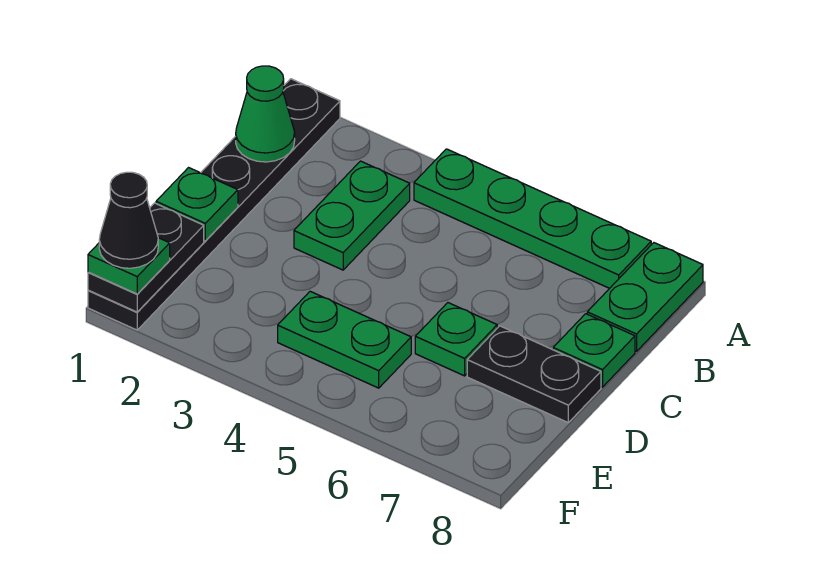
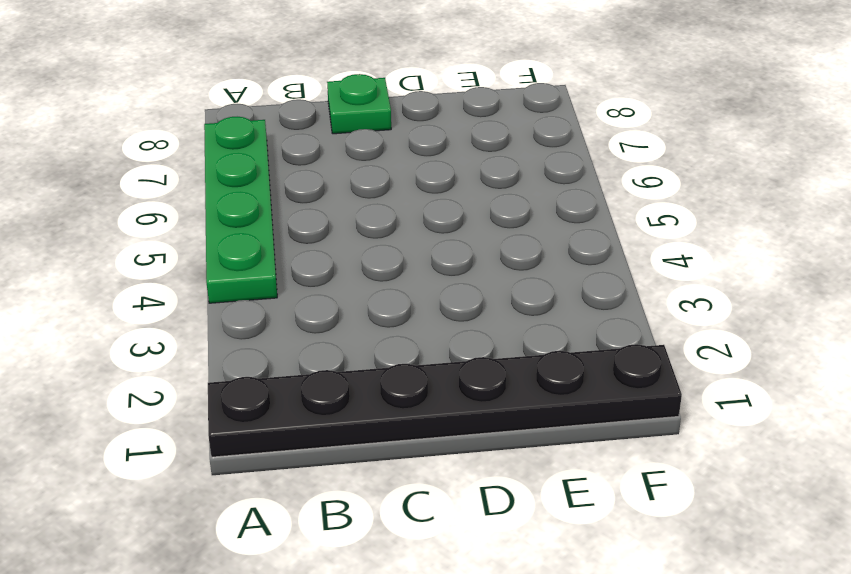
none -> green plate A8:B8 level 1
none -> green plate B3:C3 level 1
none -> green plate D6 level 1

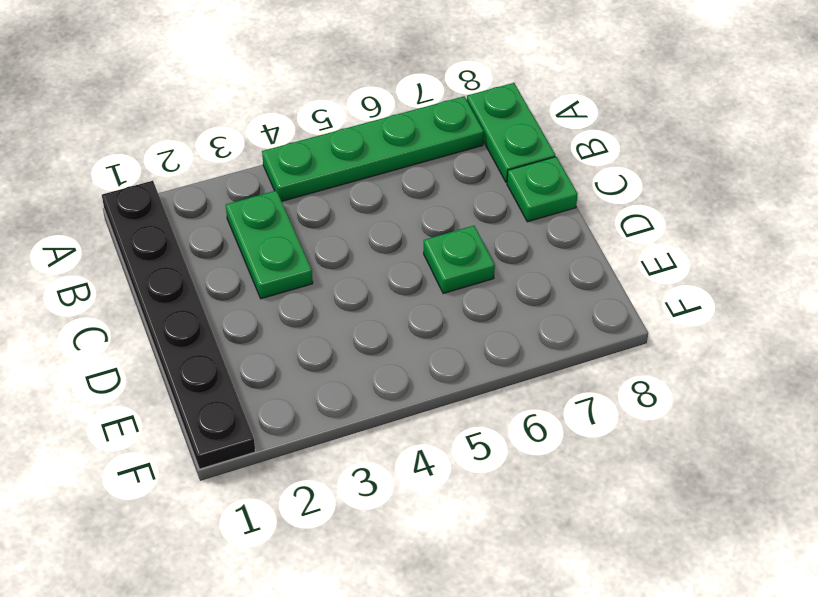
none -> black plate D7:D8 level 1
none -> green plate E4:E5 level 1
none -> green cone B1 level 2

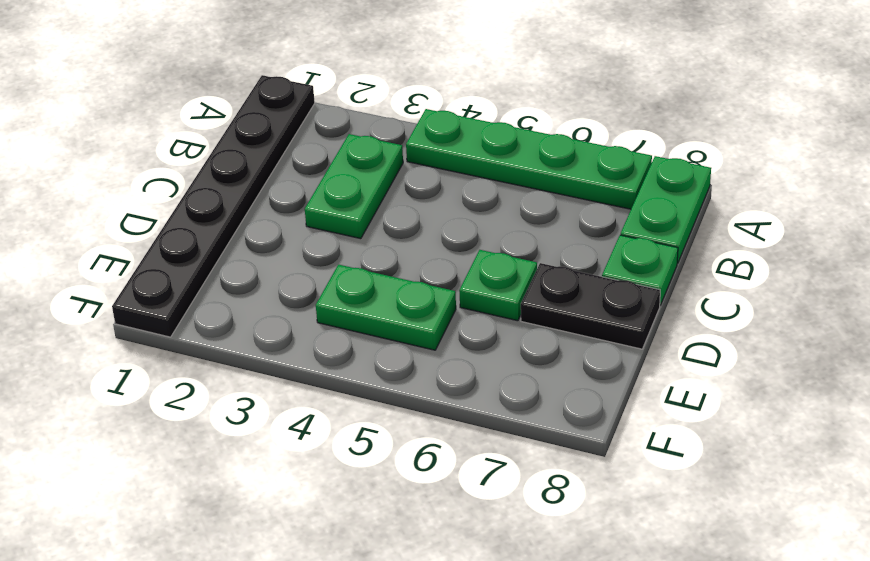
none -> green cone B1 level 2
none -> green plate D1 level 2
none -> black plate E1:F1 level 2

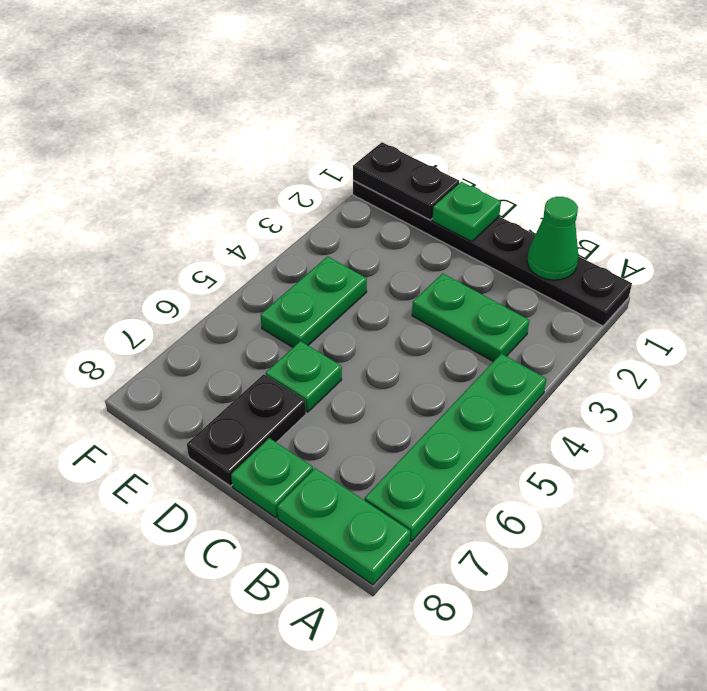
none -> green plate F1 level 3
none -> black cone F1 level 4

